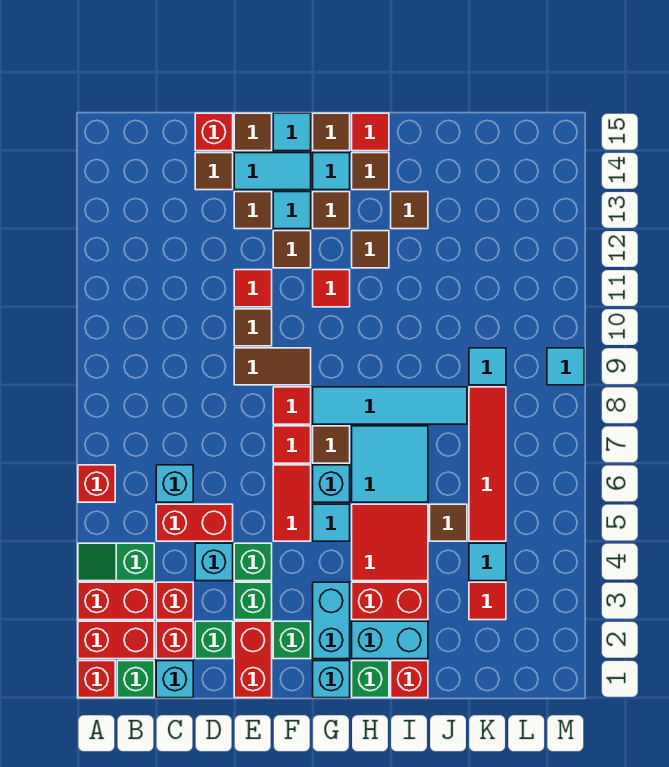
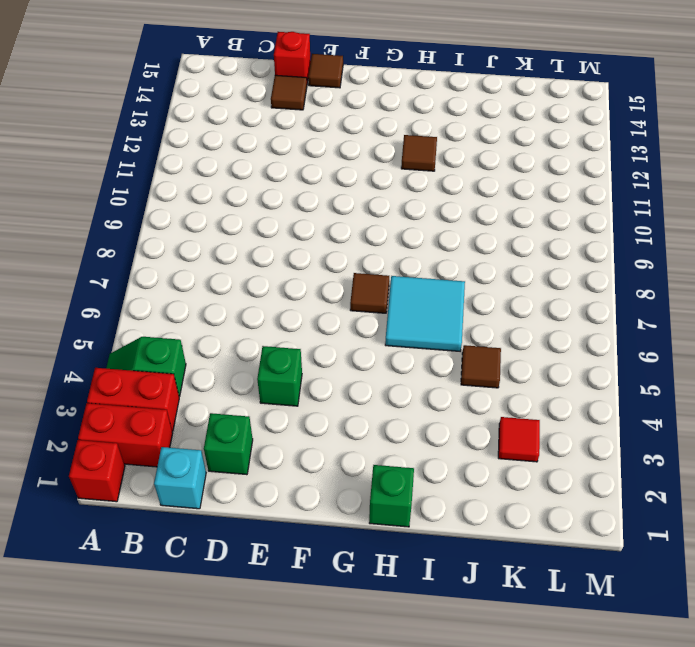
none -> red brick A6 level 1
none -> green brick B1 level 1
none -> red brick C2 level 1
none -> red brick C3 level 1

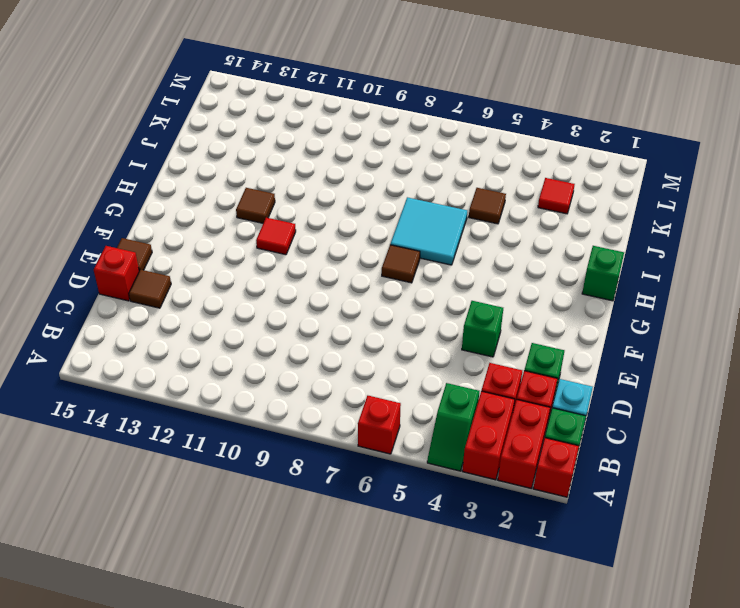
none -> red brick C5:D5 level 1
none -> cyan brick C6 level 1
none -> cyan brick D4 level 1
none -> red brick E1:E2 level 1

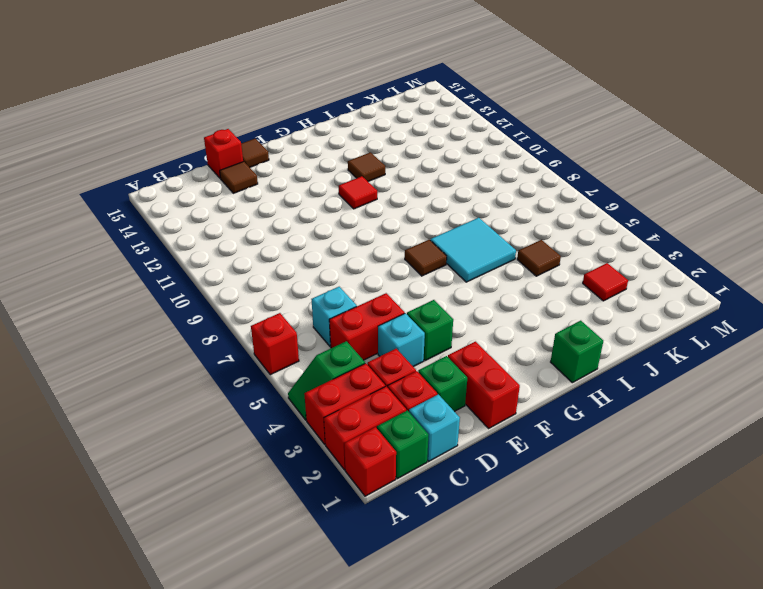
none -> green brick E3 level 1
none -> brown tile E9:F9 level 1
none -> brown tile E10 level 1
none -> red tile E11 level 1

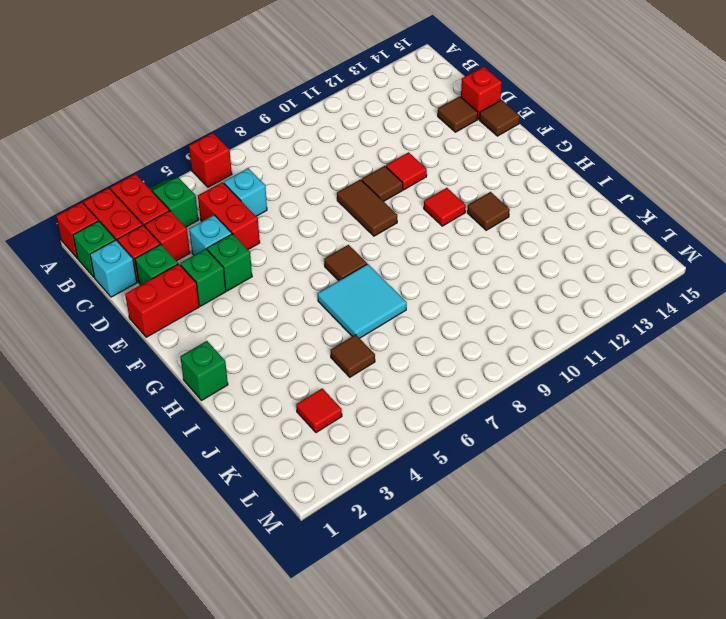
none -> brown tile E13 level 1
none -> cyan tile E14:F14 level 1
none -> green brick F2 level 1
none -> red tile F5:F6 level 1

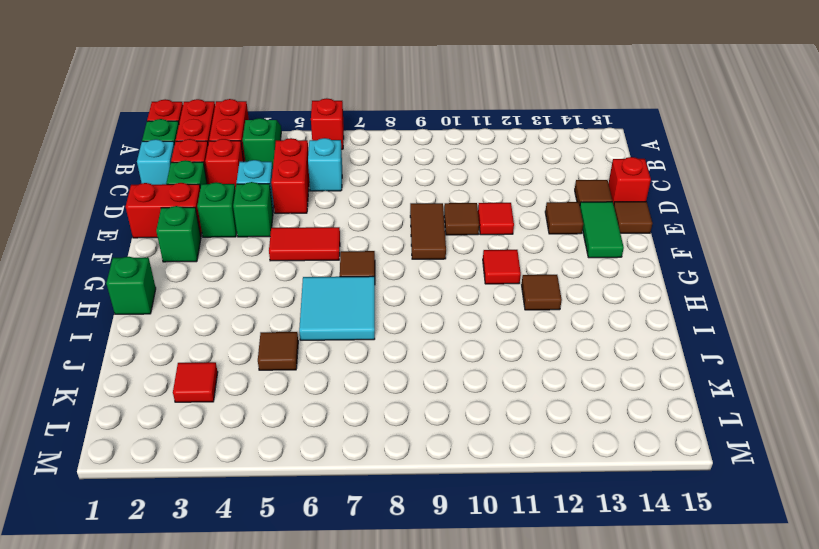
green tile E14:F14 level 1 -> cyan tile E14:F14 level 1
none -> red tile F7 level 1
none -> red tile F8 level 1
none -> brown tile F12 level 1
none -> cyan tile F13 level 1

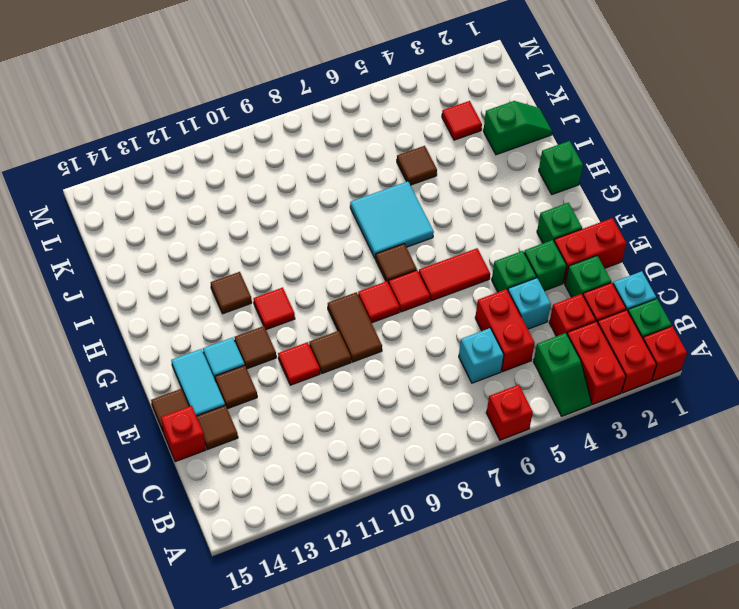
green slope J1:J2 level 1 top 2 -> none
none -> cyan tile F15 level 1
none -> cyan brick G1 level 1
none -> cyan brick G2:G3 level 1
none -> cyan tile G5 level 1

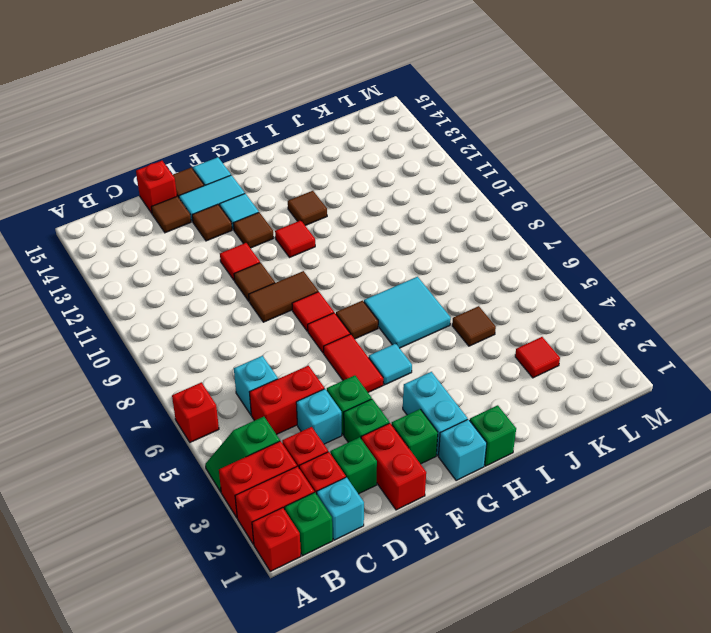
none -> cyan brick G6 level 1
none -> cyan tile G8:J8 level 1
none -> brown tile G13 level 1
none -> cyan tile G14 level 1

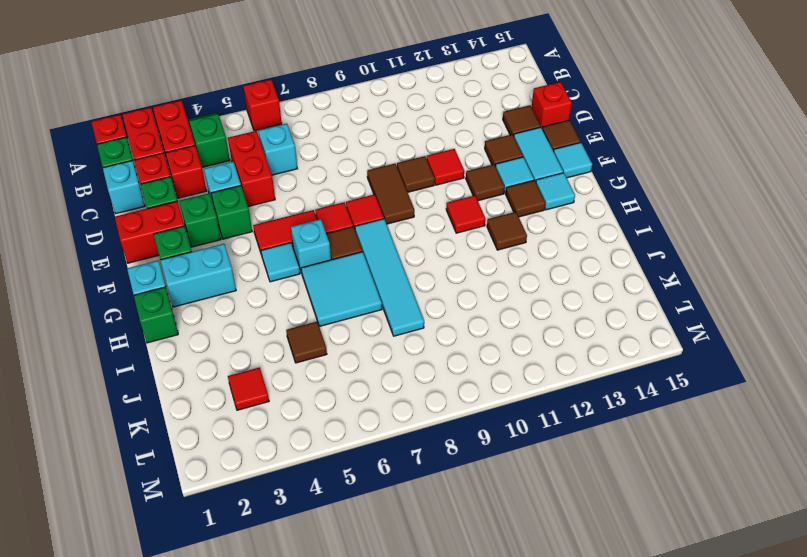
none -> brown tile G15 level 1
none -> cyan brick H2:I2 level 1
none -> red brick H3:I3 level 1
none -> red tile H4:I5 level 1

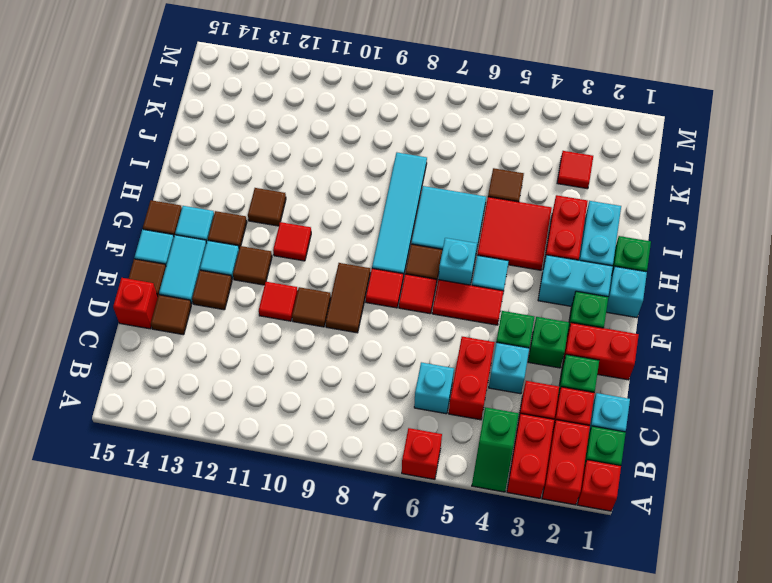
none -> brown tile H14 level 1
none -> red tile H15 level 1
none -> red brick I1 level 1
none -> brown tile I13 level 1

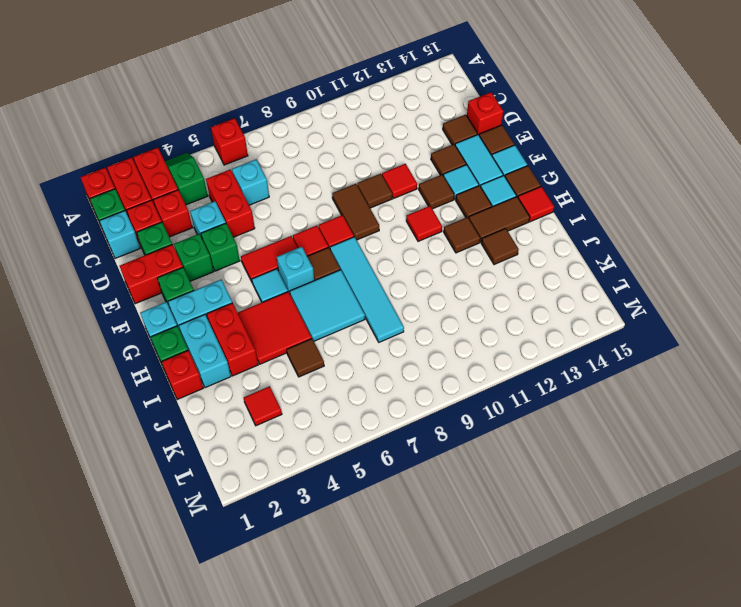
brown tile H13:H14 level 1 -> brown tile H14 level 1
none -> cyan tile K4 level 1
none -> red tile K5:K8 level 1
none -> cyan tile K9 level 1
none -> cyan tile M9 level 1

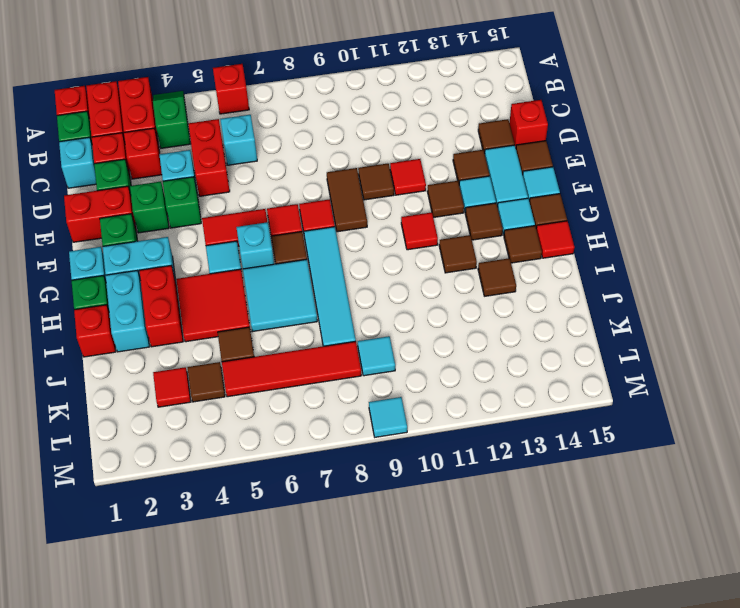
brown tile K4 level 1 -> cyan tile K4 level 1

